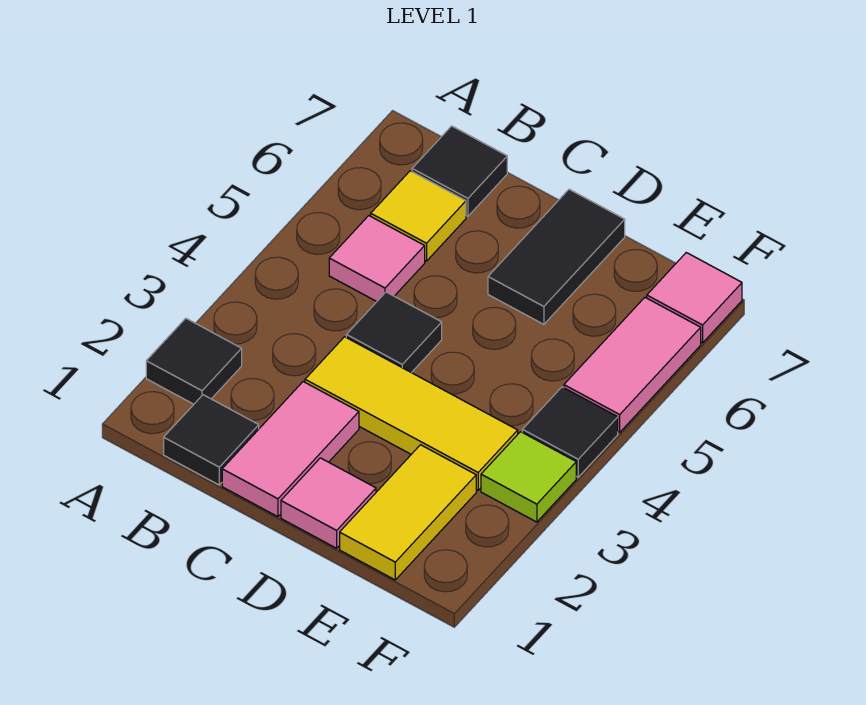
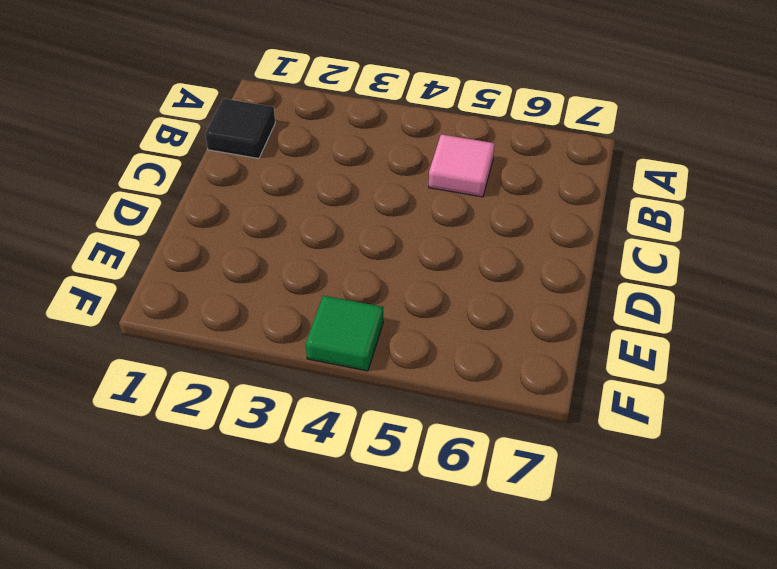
green tile F4 level 1 -> black tile F4 level 1
none -> black tile A2 level 1
none -> yellow tile B6 level 1
none -> black tile B7 level 1

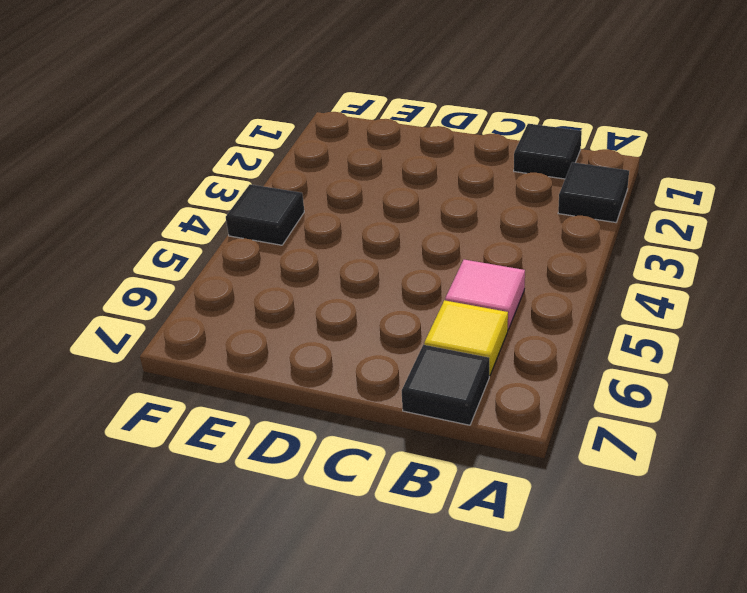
none -> pink tile C1:C2 level 1
none -> yellow tile C3:E3 level 1
none -> black tile C4 level 1

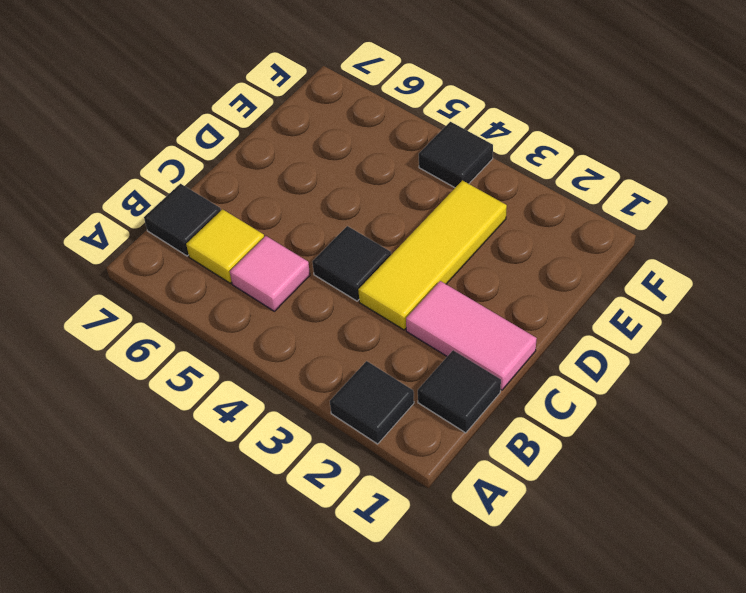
none -> pink tile D1 level 1
none -> black tile D6:D7 level 1
none -> yellow tile E1:E2 level 1

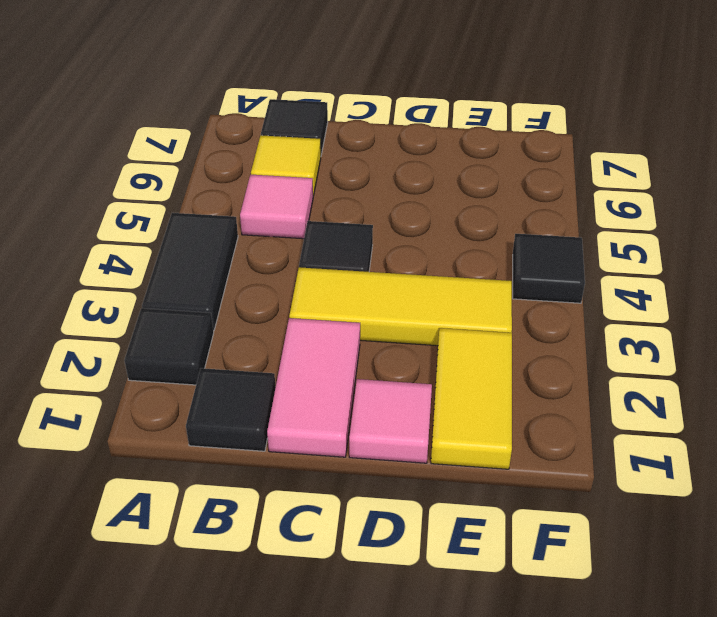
black tile A3:A4 level 1 -> black tile D6:D7 level 1
none -> lime tile F3 level 1
none -> pink tile F5:F6 level 1
none -> pink tile F7 level 1

